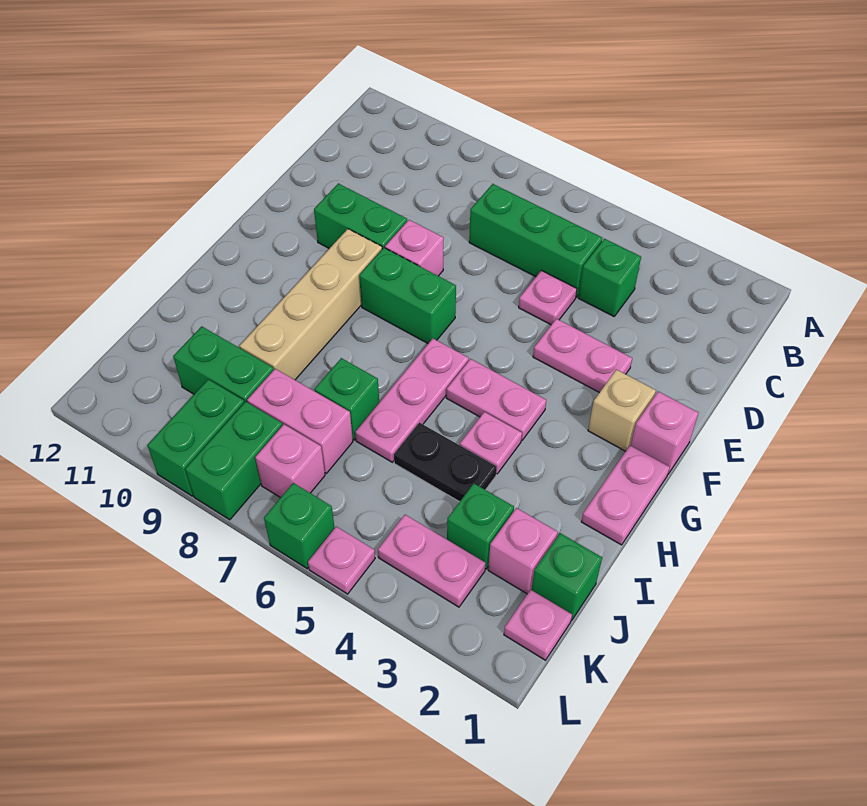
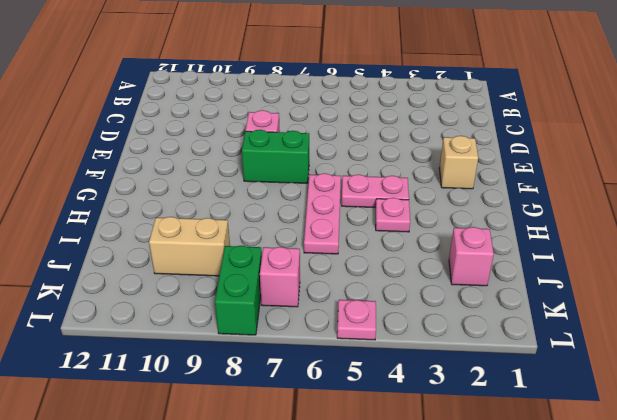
tan brick J9:J10 level 1 -> green brick J9:J10 level 1
none -> green brick C4 level 1
none -> green brick C5:C7 level 1
none -> pink plate D5 level 1

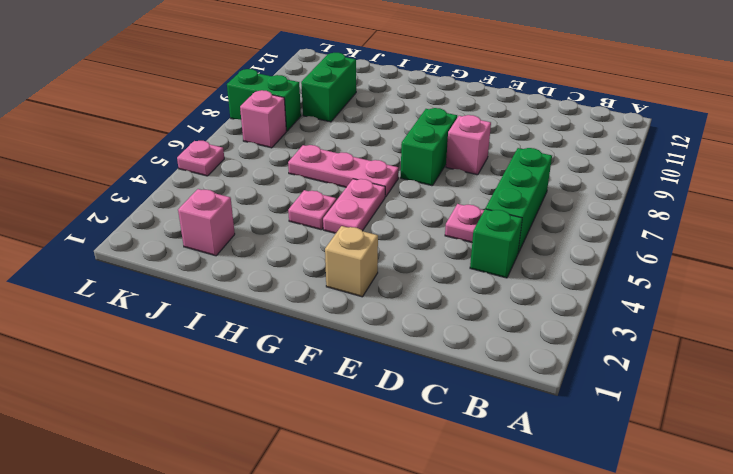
none -> pink plate E3:E4 level 1
none -> green brick E9:E10 level 1
none -> pink brick F1 level 1

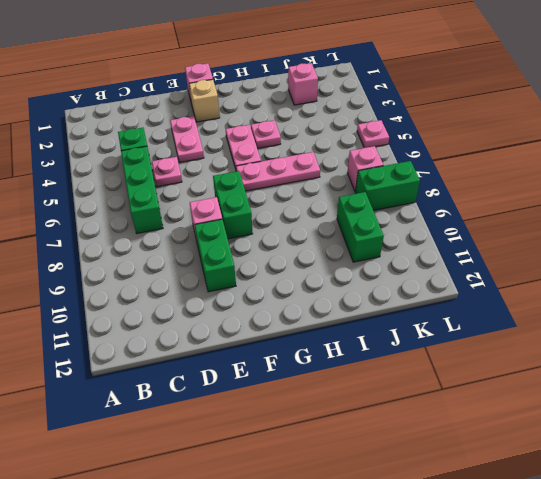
none -> tan brick F9:I9 level 1
none -> pink plate G1:H1 level 1
none -> black plate I4:I5 level 1

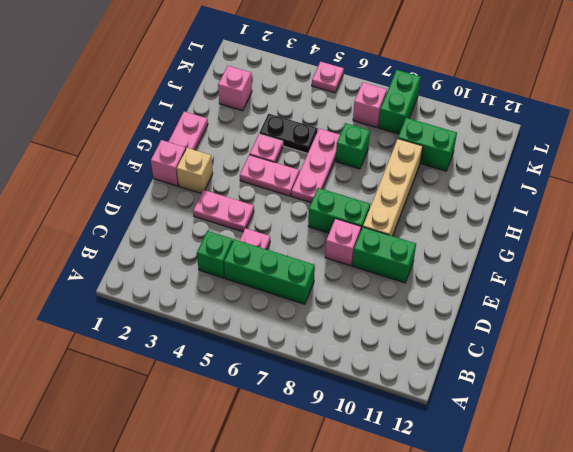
none -> green brick J1 level 1
none -> green brick J3 level 1
none -> pink brick J7:J8 level 1

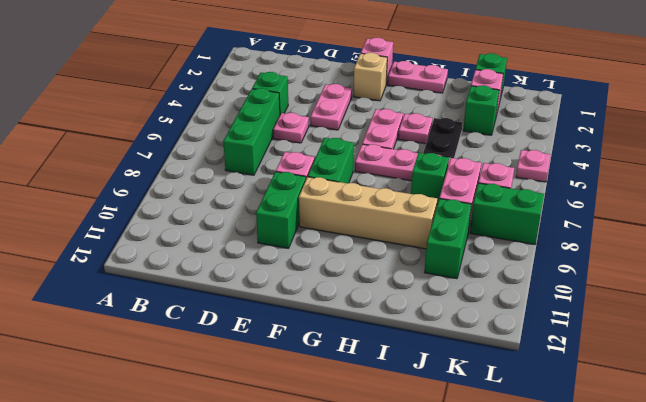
none -> pink plate K1 level 1
none -> pink plate K3:K4 level 1
none -> green brick K9:L9 level 1

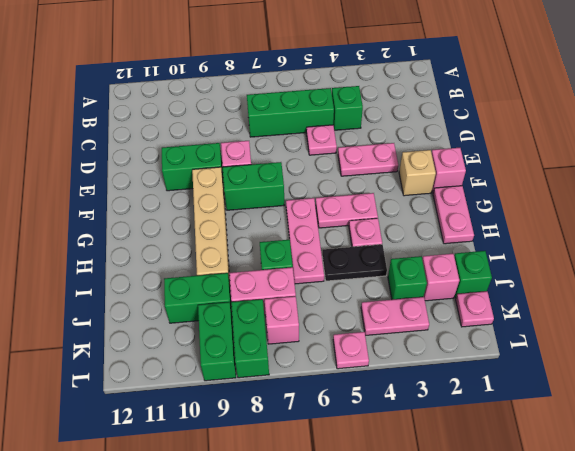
none -> green brick L6 level 1

